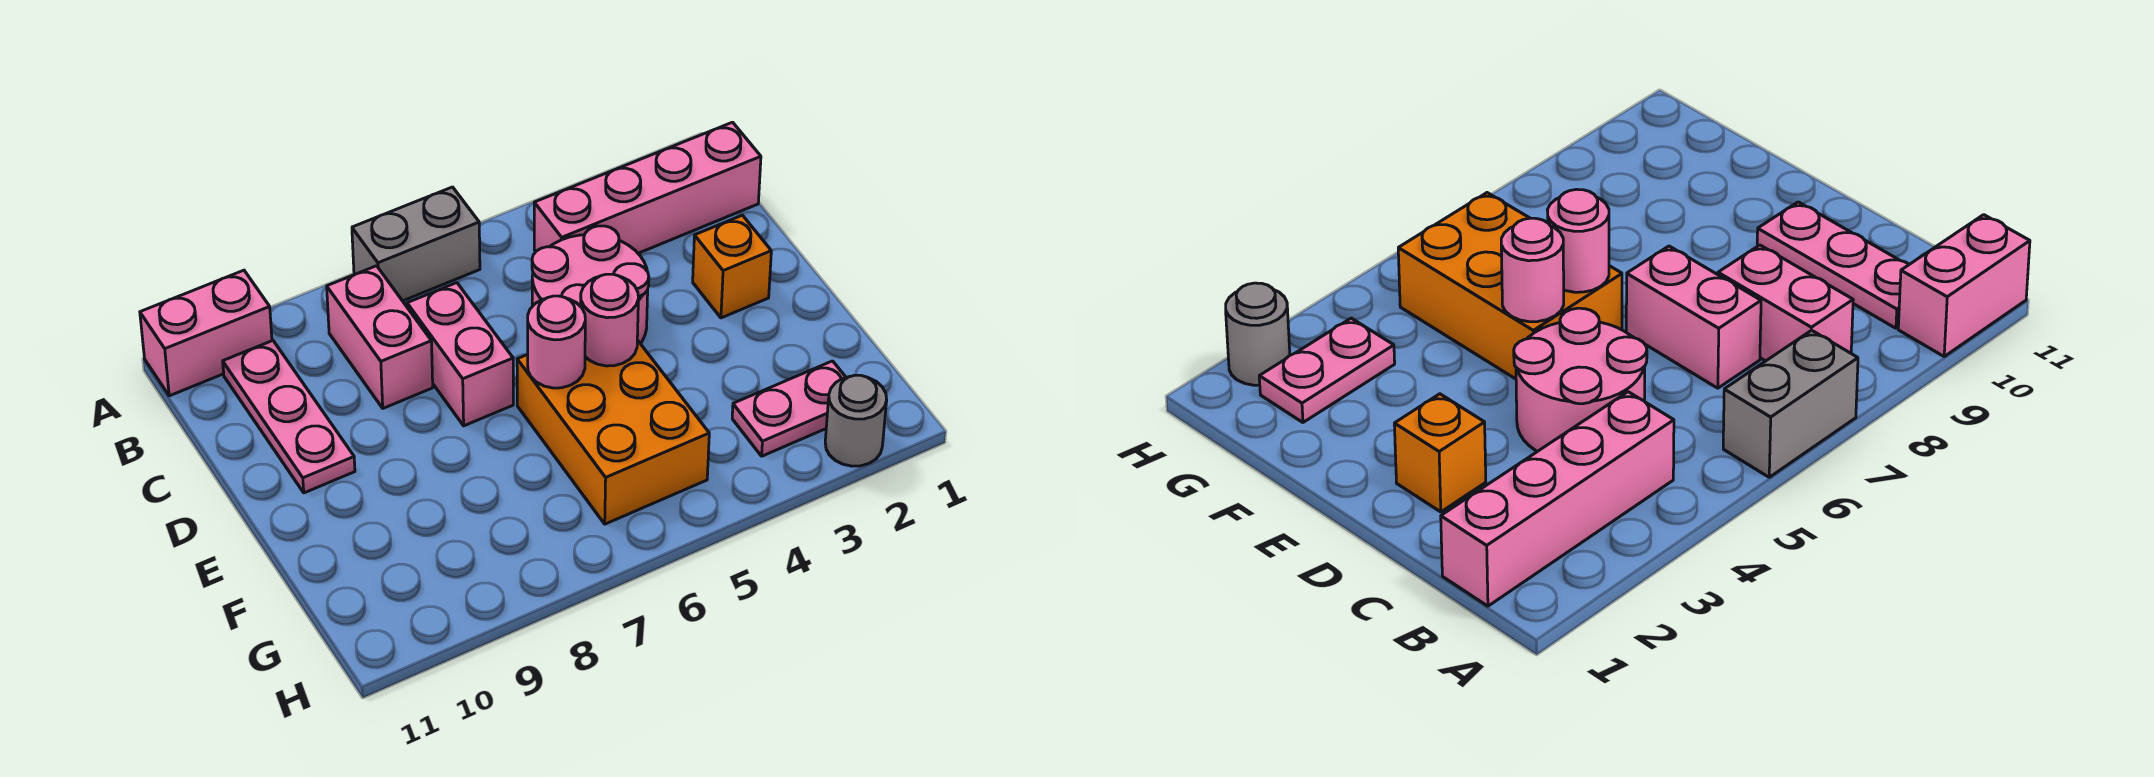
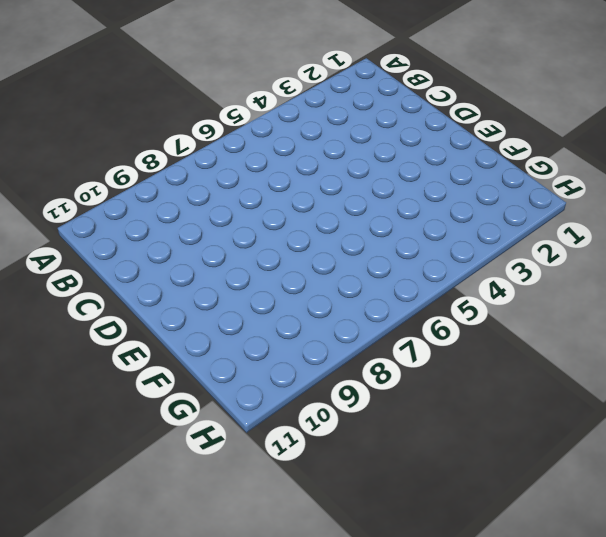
none -> grey brick A6:A7 level 1
none -> pink brick A10:A11 level 1
none -> pink brick B1:B4 level 1

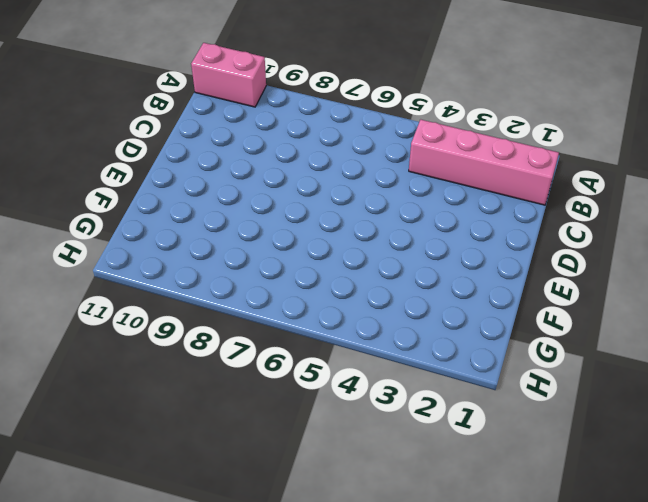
none -> grey brick A6:A7 level 1
none -> pink brick B8:C8 level 1
none -> pink plate B10:D10 level 1

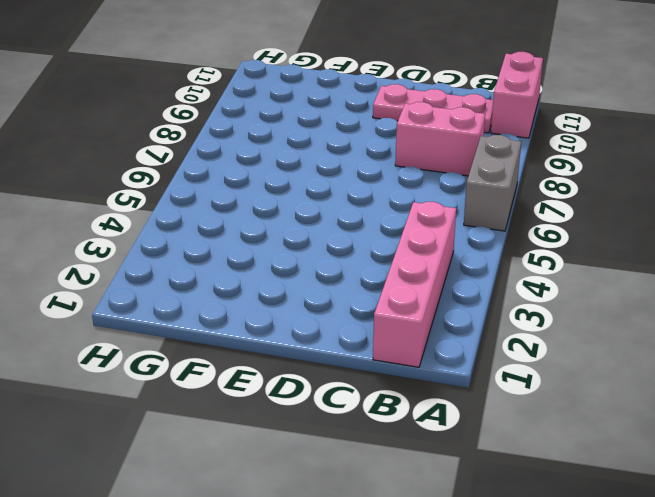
none -> pink round brick C4:D5 level 1
none -> pink brick C7:D7 level 1
none -> orange brick D2 level 1

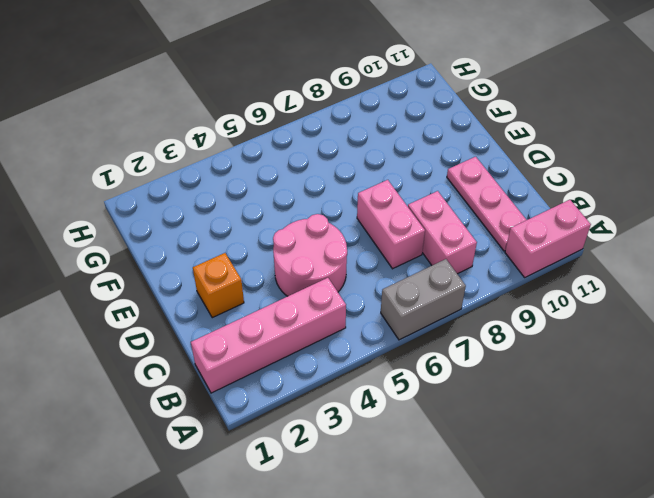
none -> orange brick E5:G6 level 1
none -> pink plate G2:G3 level 1
none -> grey round brick H2 level 1

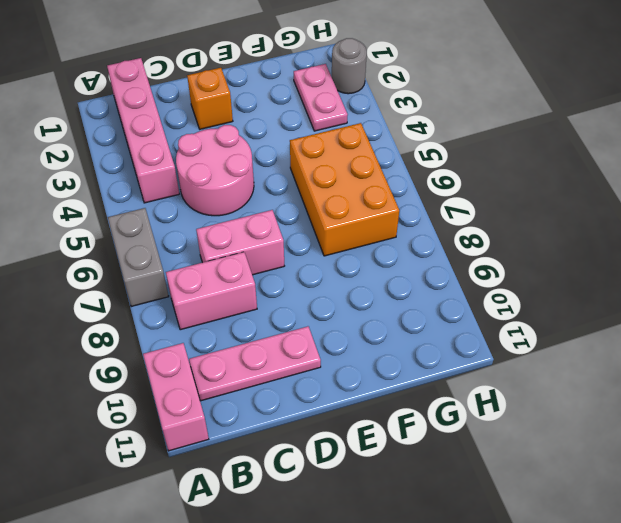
orange brick F5:G7 level 1 -> orange brick E5:G6 level 1
none -> pink round brick E5 level 2
none -> pink round brick E6 level 2

